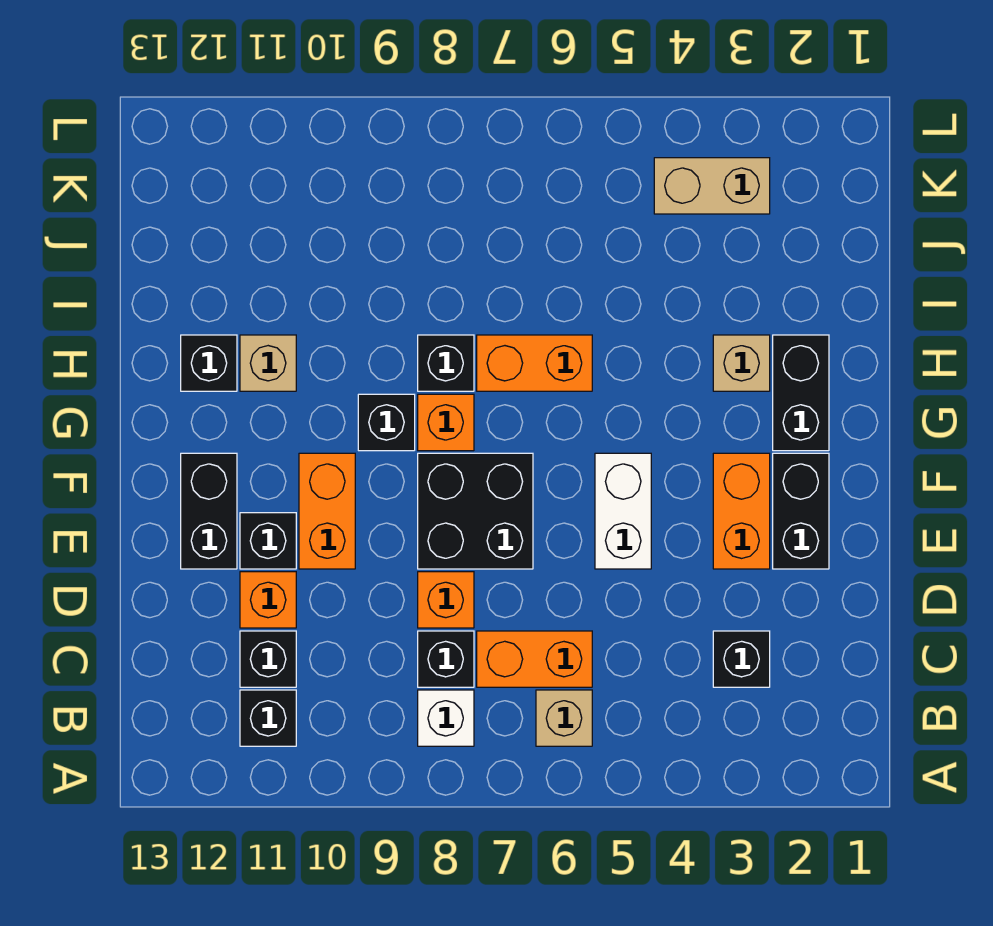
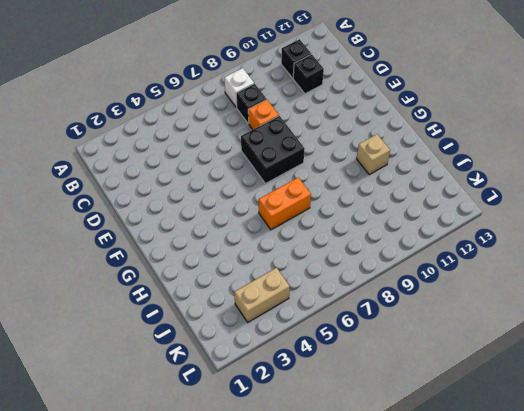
none -> tan brick B6 level 1
none -> black brick C3 level 1
none -> orange brick C6:C7 level 1

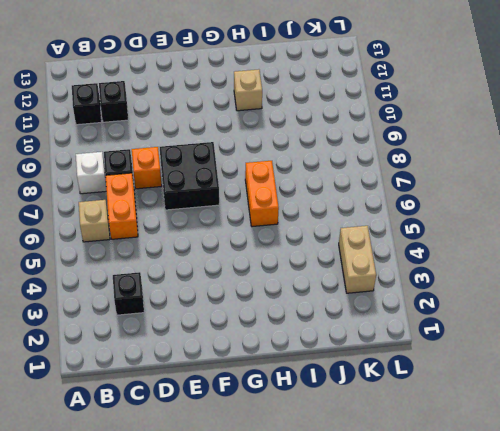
none -> orange brick D11 level 1
none -> black brick E2:F2 level 1
none -> orange brick E3:F3 level 1

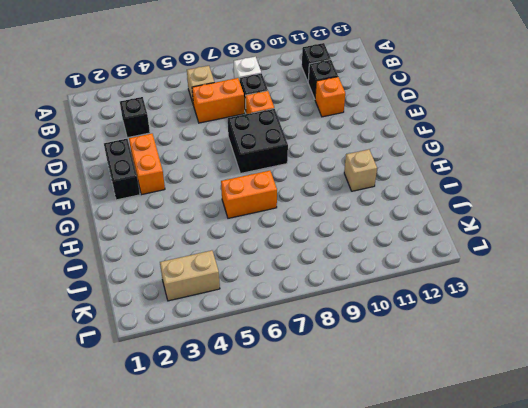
none -> white brick E5:F5 level 1
none -> orange brick E10:F10 level 1
none -> black brick E11 level 1

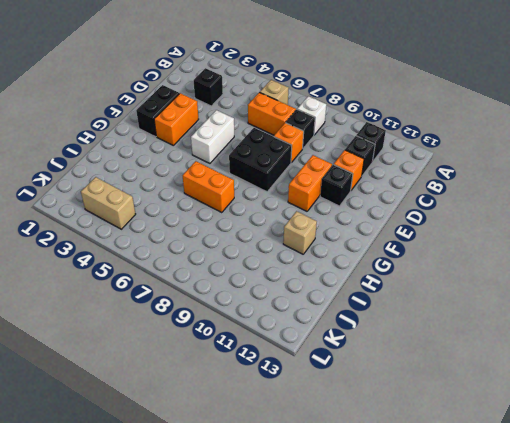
none -> black brick E12:F12 level 1
none -> black brick G2:H2 level 1
none -> orange brick G8 level 1

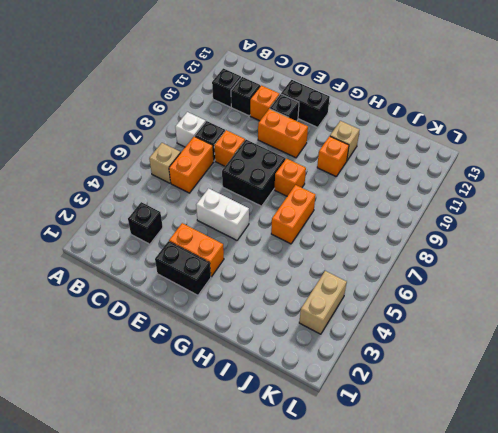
orange brick H10 level 1 -> none
none -> black brick G2:H2 level 1
none -> black brick G9 level 1
none -> tan brick H3 level 1

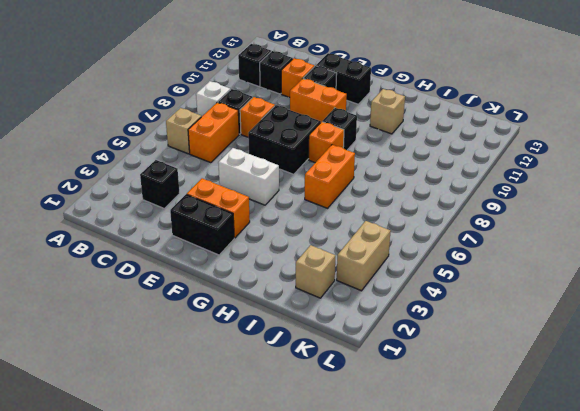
tan brick J2 level 1 -> tan brick H3 level 1
none -> black brick G2:H2 level 1
none -> black brick H8 level 1
none -> black brick H12 level 1

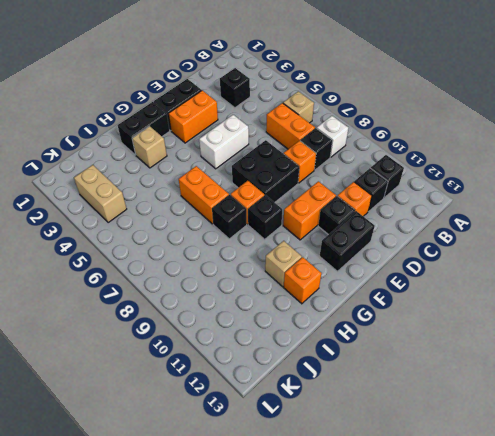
orange brick H12 level 1 -> black brick H12 level 1

